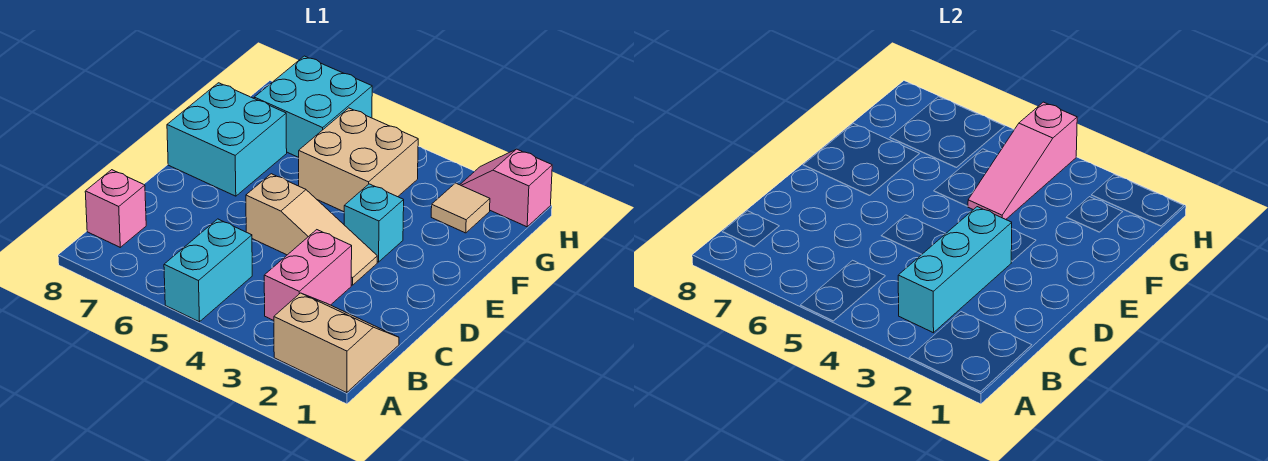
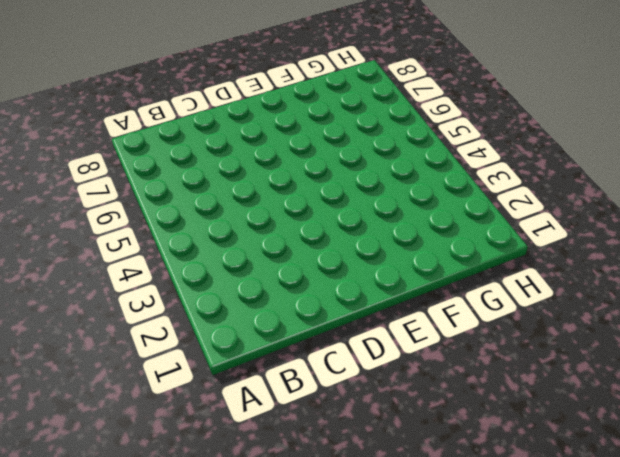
none -> tan slope A1:B2 level 1 top A
none -> cyan brick A5:B5 level 1
none -> pink brick B3:C3 level 1

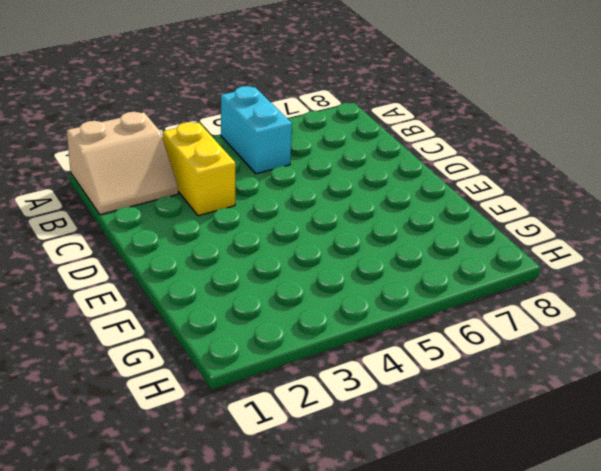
yellow brick B3:C3 level 1 -> pink brick B3:C3 level 1
none -> pink brick B8 level 1
none -> tan slope D3:D5 level 1 top 5
none -> cyan brick E3 level 1

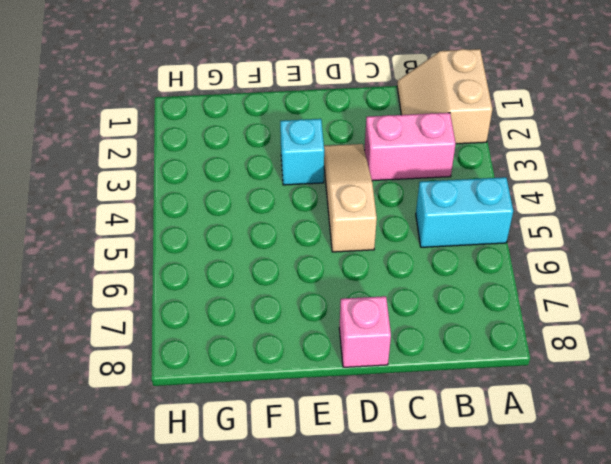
pink brick D8 level 1 -> pink brick B8 level 1
none -> cyan brick E7:F8 level 1
none -> tan brick F4:G5 level 1
none -> tan tile G2 level 1

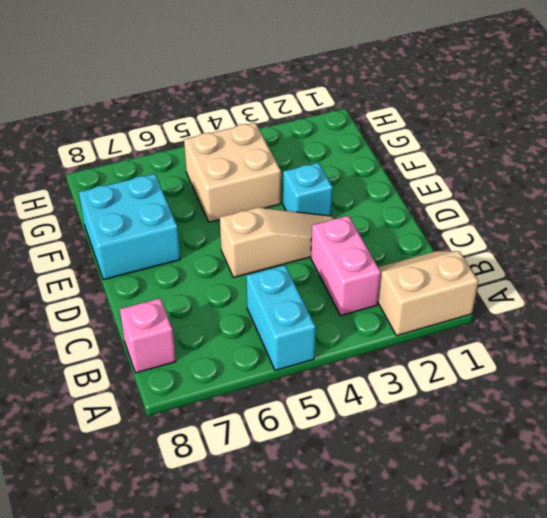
none -> tan tile G2 level 1
none -> cyan brick G6:H7 level 1
none -> pink slope H1:H2 level 1 top 1

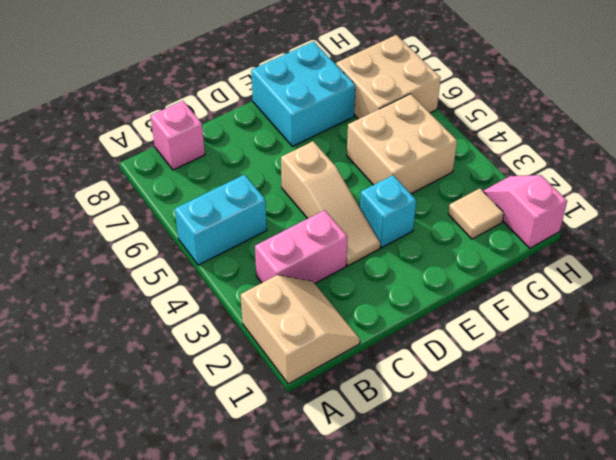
tan brick G6:H7 level 1 -> cyan brick G6:H7 level 1
none -> cyan brick B3:D3 level 2
none -> pink slope F4:H4 level 2 top H

